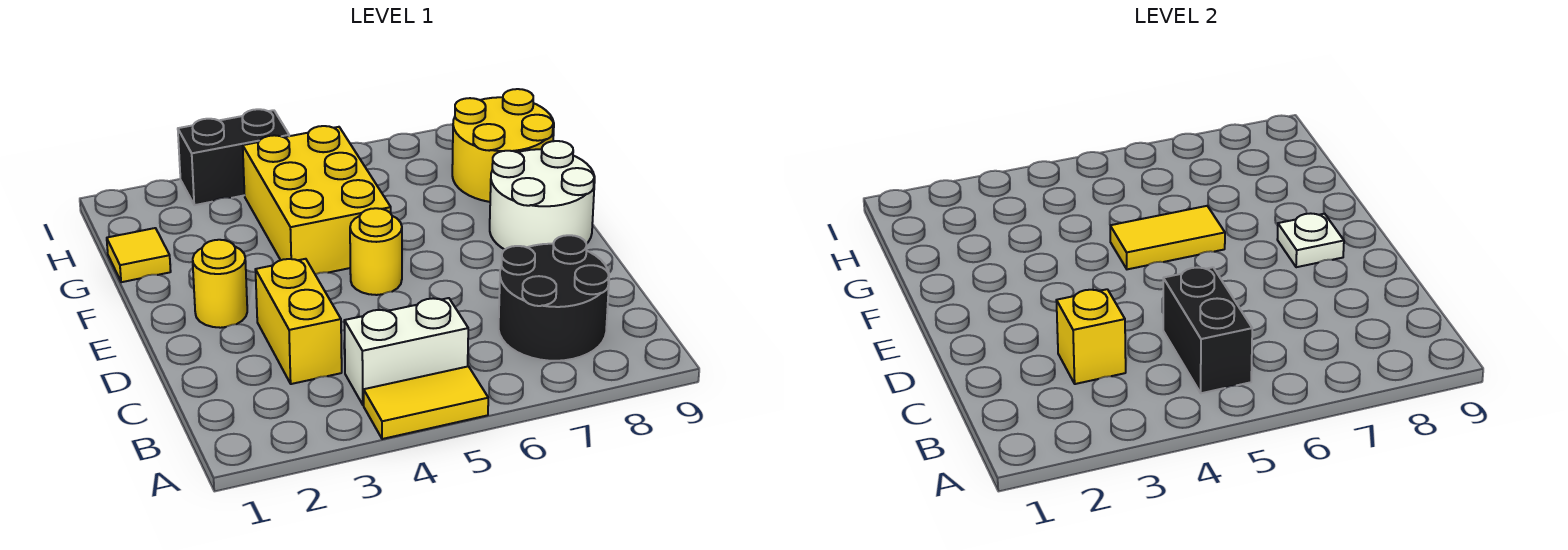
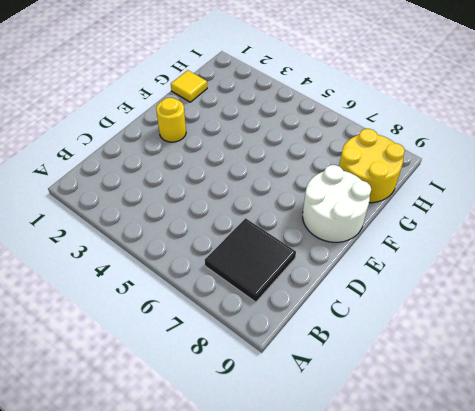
black tile B7:C8 level 1 -> black round brick B7:C8 level 1
none -> yellow tile A4:A5 level 1
none -> white brick B4:B5 level 1
none -> yellow brick C3:D3 level 1

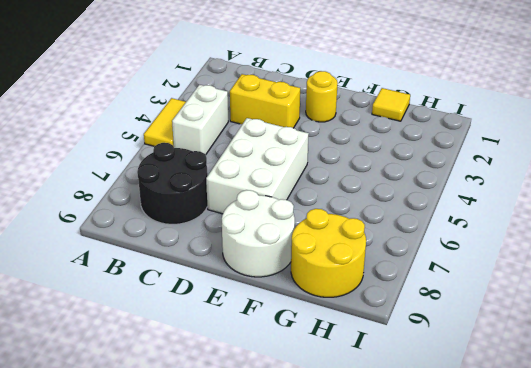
white brick D5:E7 level 1 -> yellow round brick E5 level 1
none -> yellow brick F4:H5 level 1
none -> black brick I3:I4 level 1
none -> black brick B5:C5 level 2

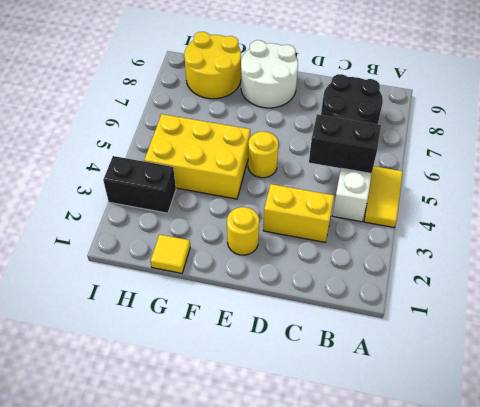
black brick H3:I3 level 1 -> black brick I3:I4 level 1
none -> yellow brick C3 level 2
none -> white plate E8 level 2
none -> yellow tile F5:F6 level 2

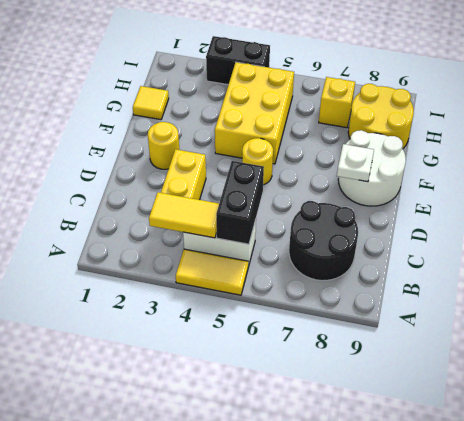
yellow tile B3:B4 level 2 -> yellow tile F5:F6 level 2
yellow brick H7 level 1 -> yellow brick C3 level 2

